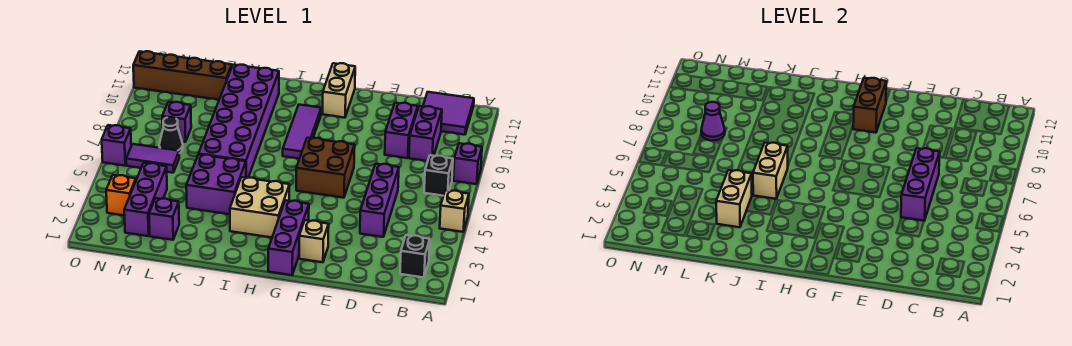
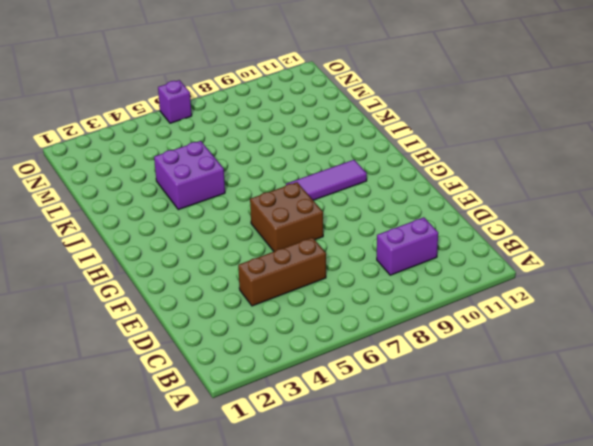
brown brick D4:D6 level 1 -> purple brick D4:D6 level 1
none -> tan brick A5 level 1
none -> purple brick A8 level 1
none -> black brick B2 level 1

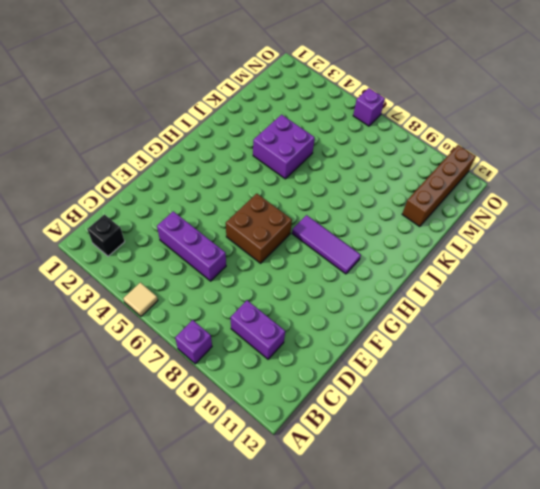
tan tile A5 level 1 -> tan brick A5 level 1
none -> black brick B7 level 1
none -> purple tile B11:C12 level 1
none -> purple brick D9:D10 level 1

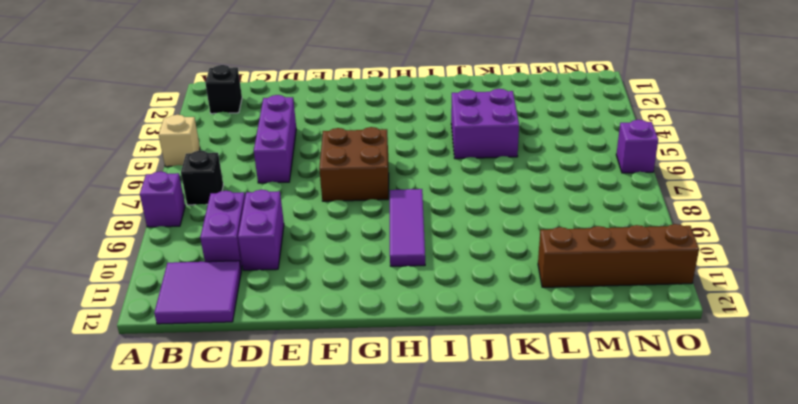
none -> tan brick F2 level 1
none -> purple brick G1:G3 level 1
none -> tan brick G11:G12 level 1

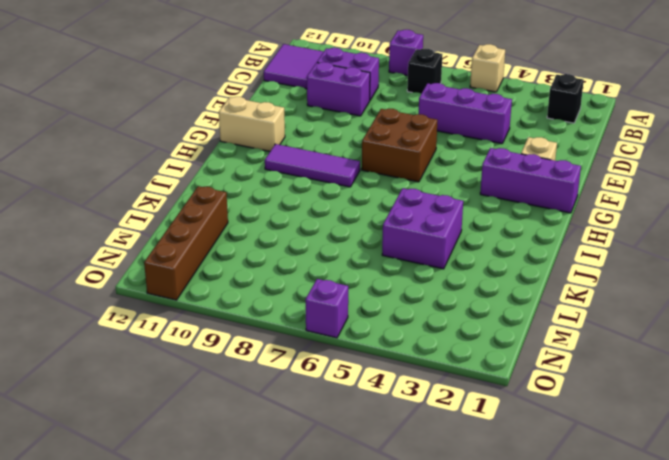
none -> tan brick H3:I4 level 1
none -> purple brick J6:K11 level 1
none -> purple brick L2 level 1

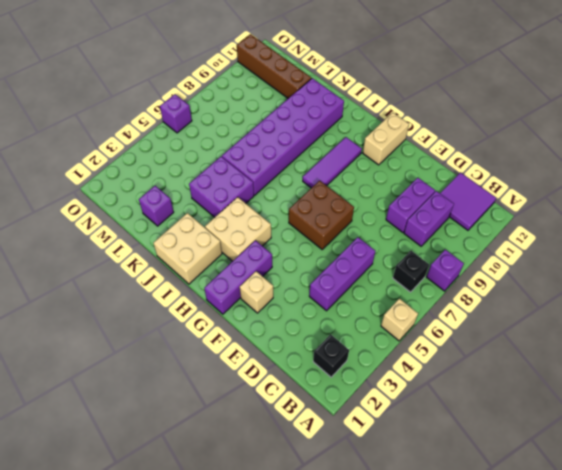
tan brick I1:J2 level 1 -> none
none -> purple brick M2:M4 level 1
none -> purple tile M6:N6 level 1
none -> black cone M7 level 1

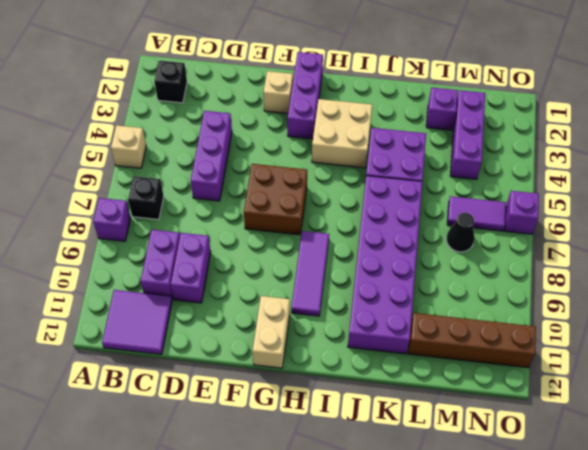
none -> purple brick M8 level 1
none -> orange brick N3 level 1
none -> purple brick D5:D7 level 2

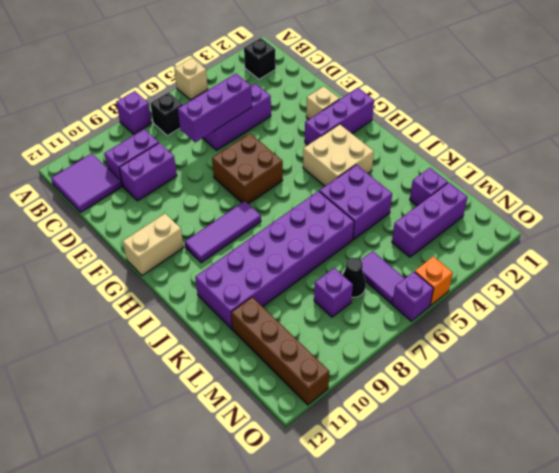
orange brick O5 level 1 -> orange brick N3 level 1
none -> brown brick G10:G11 level 2
none -> tan brick J5:J6 level 2
none -> tan brick K3:K4 level 2

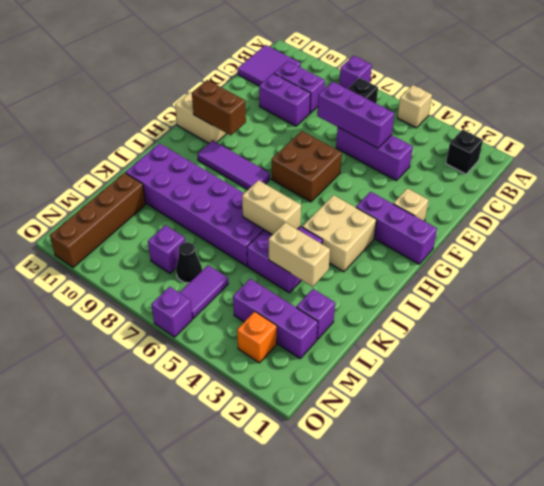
none -> purple cone M8 level 2

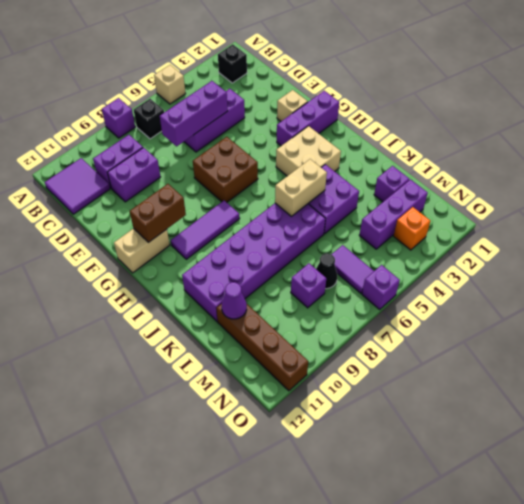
purple cone L11 level 2 -> purple cone M8 level 2
none -> tan brick K3:K4 level 2

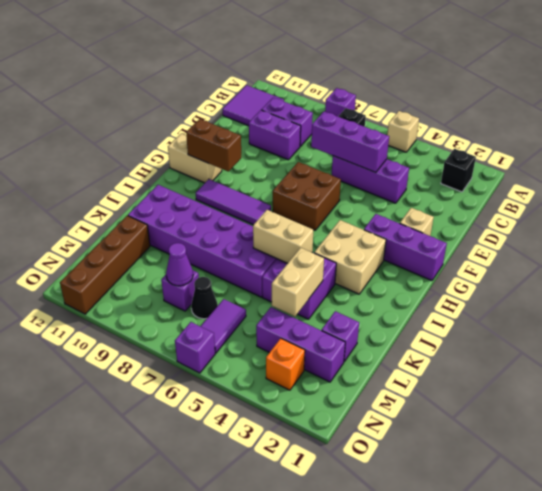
tan brick K4:L4 level 2 -> tan brick K3:K4 level 2

